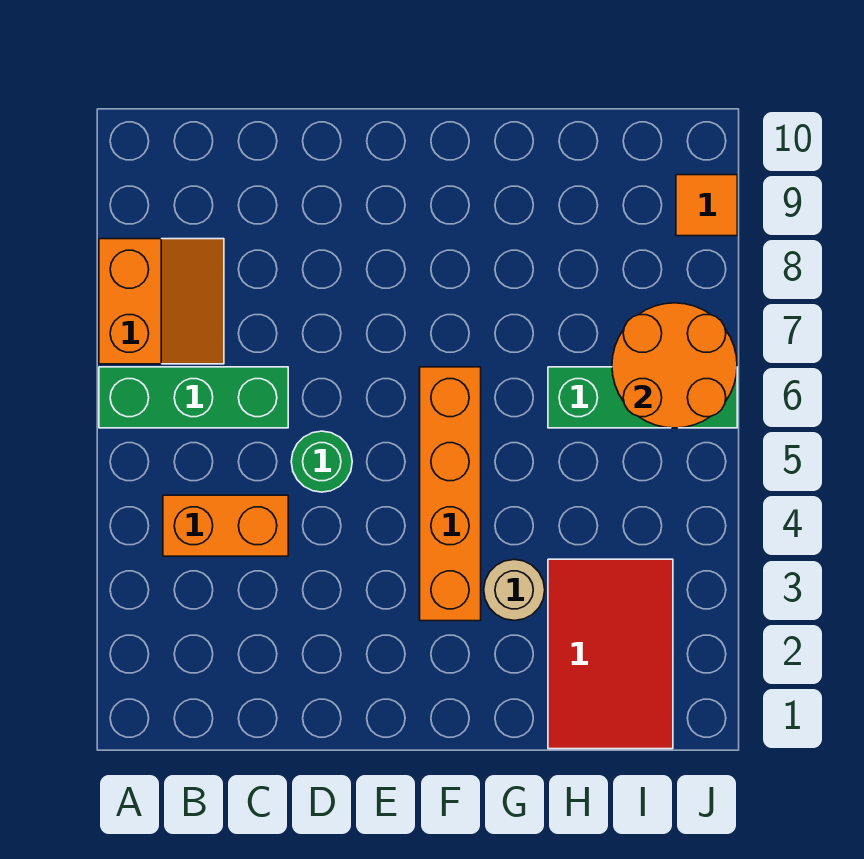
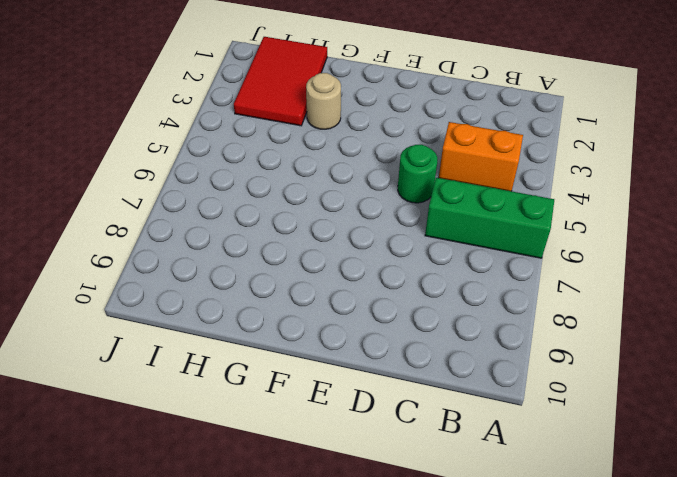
none -> orange slope A7:B8 level 1 top A
none -> orange brick F3:F6 level 1

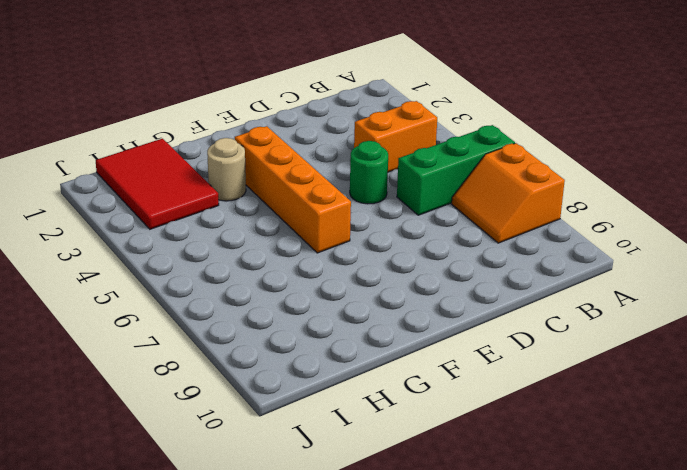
none -> green brick H6:J6 level 1
none -> orange tile J9 level 1

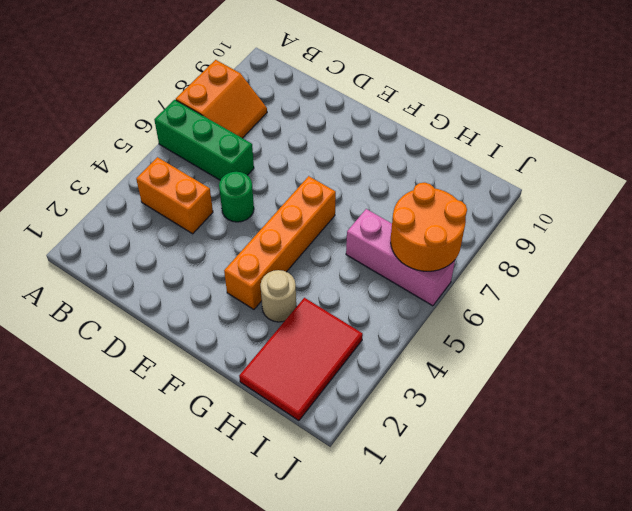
pink brick H6:J6 level 1 -> green brick H6:J6 level 1
none -> orange tile J9 level 1

